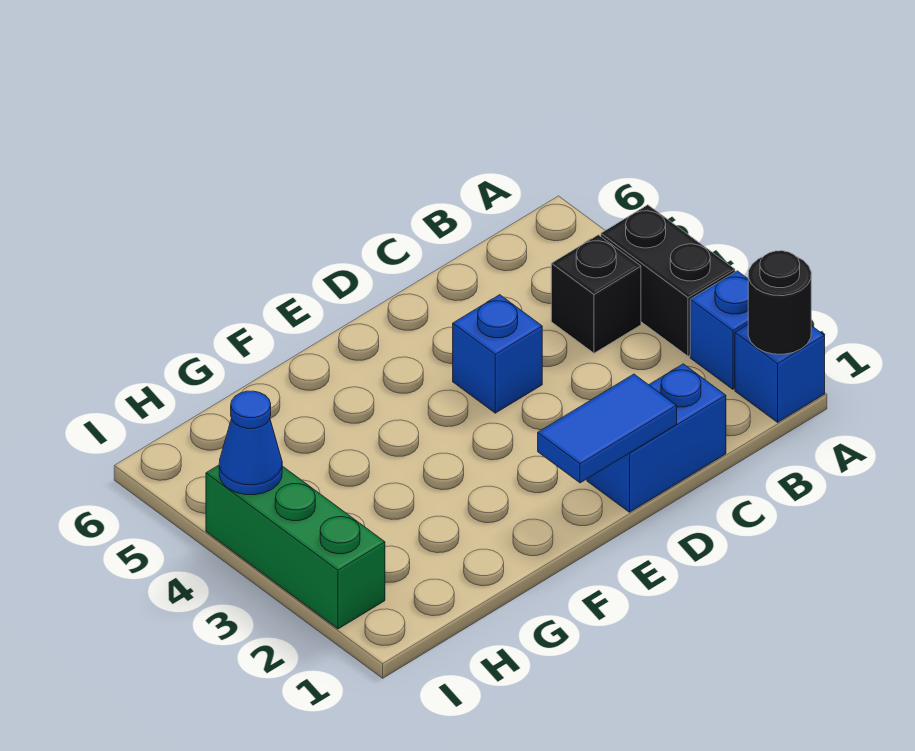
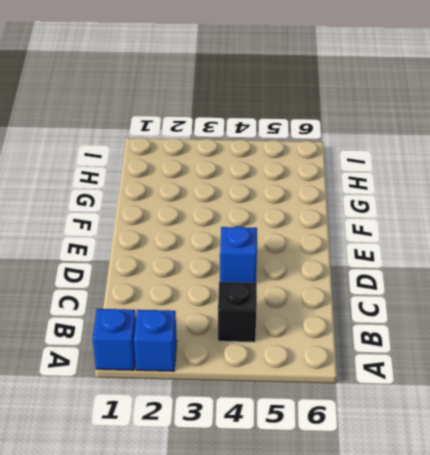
none -> black brick A3:A4 level 1
none -> blue brick C1:D1 level 1

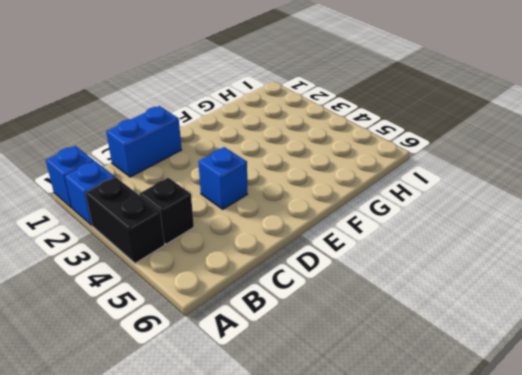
none -> green brick I2:I4 level 1
none -> black round brick A1 level 2

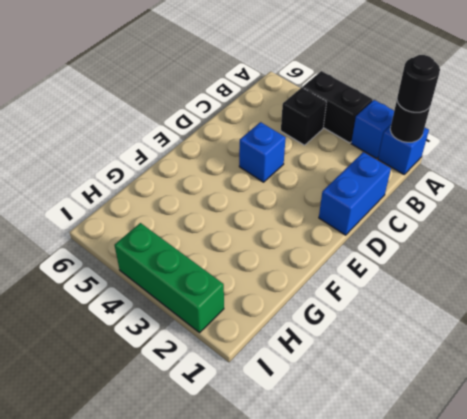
black round brick A1 level 3 -> none
none -> blue tile D1:E1 level 2
none -> blue cone I4 level 2

